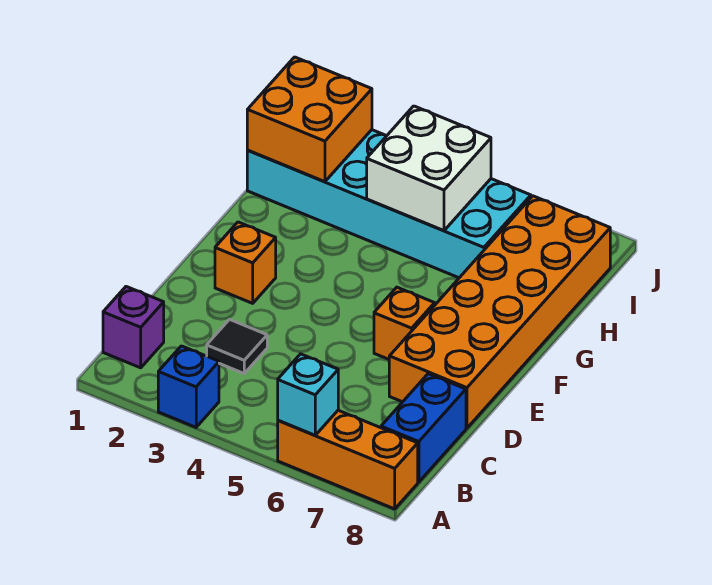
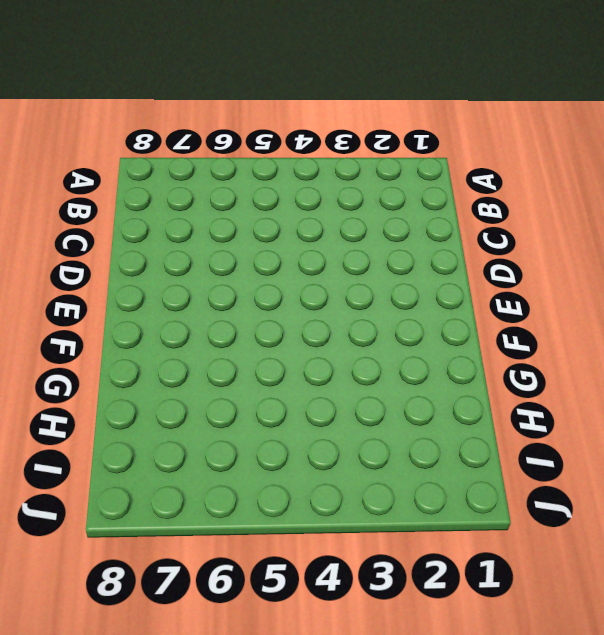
none -> blue brick A3 level 1
none -> orange brick A6:A8 level 1
none -> purple brick B1 level 1

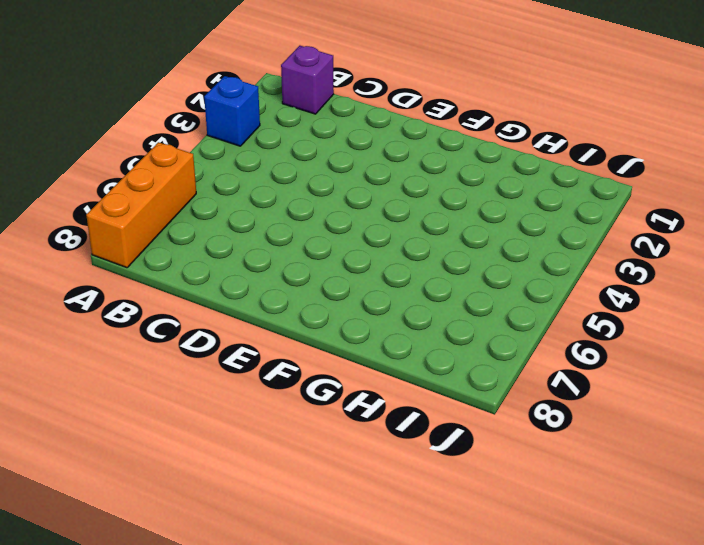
none -> blue brick B8:C8 level 1
none -> black tile C3 level 1
none -> orange brick D7:I8 level 1

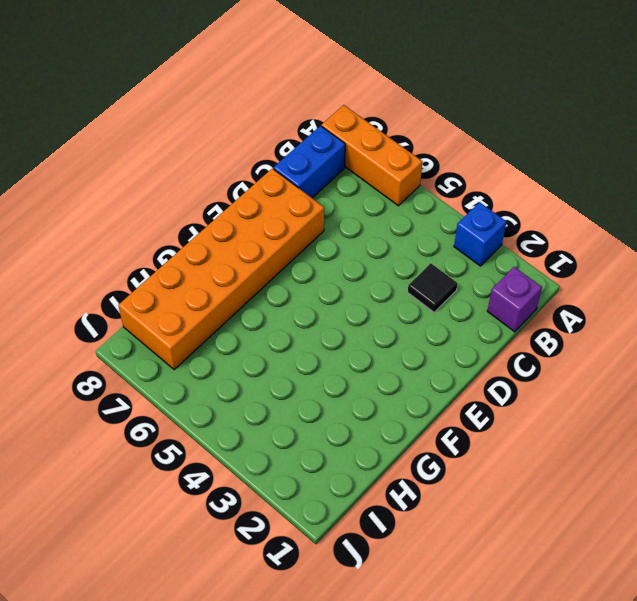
none -> orange brick E2 level 1
none -> orange brick E6 level 1
none -> cyan brick H1:I6 level 1

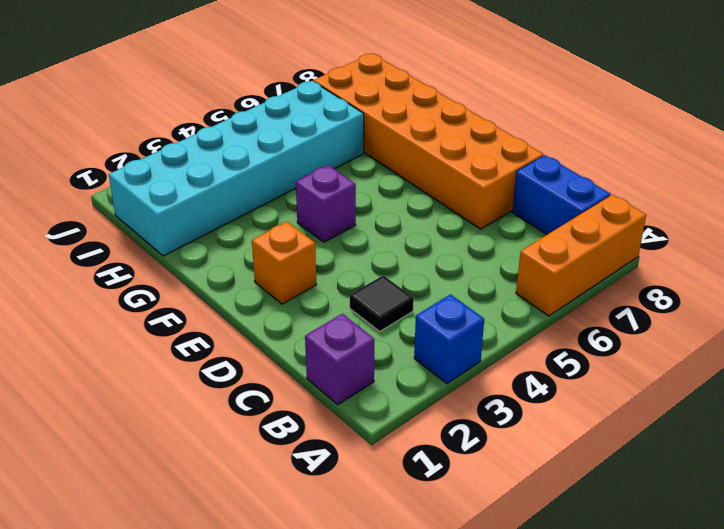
purple brick F4 level 1 -> none
none -> orange brick E6 level 1
none -> cyan brick A6 level 2
none -> orange brick H1:I2 level 2

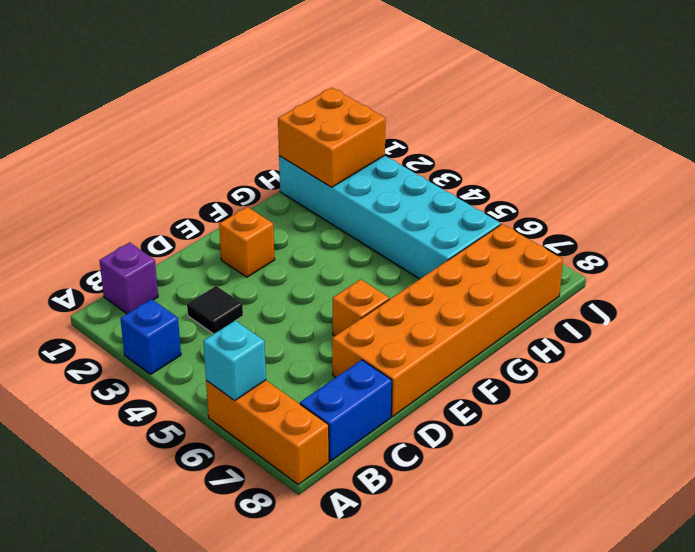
none -> white brick H4:I5 level 2

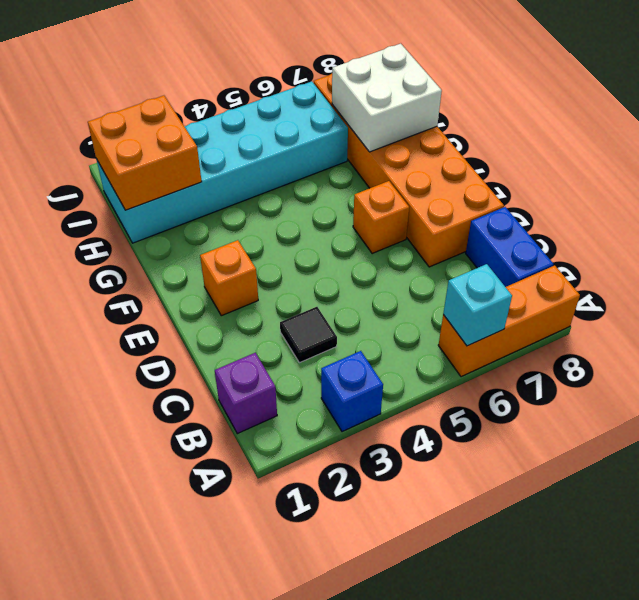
white brick G7:H8 level 2 -> white brick H4:I5 level 2

